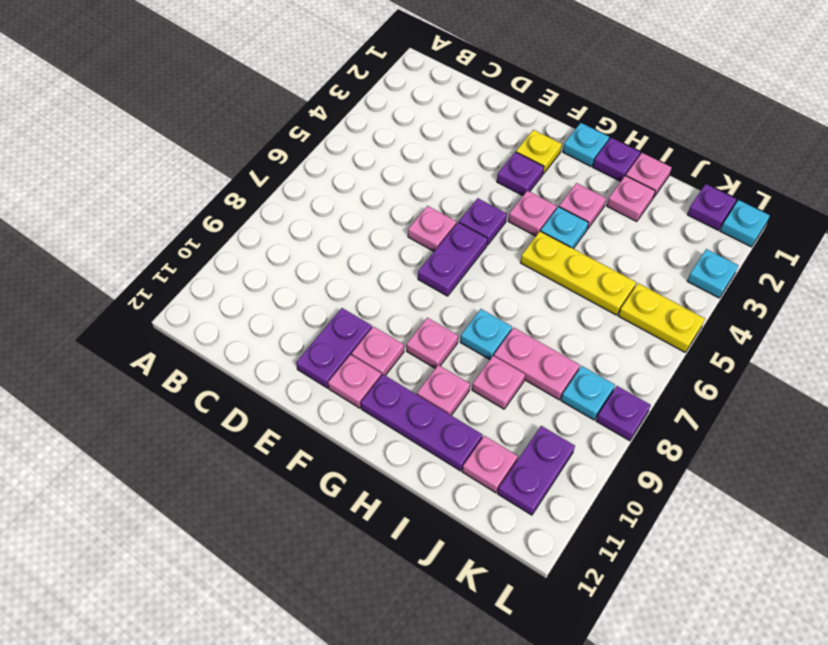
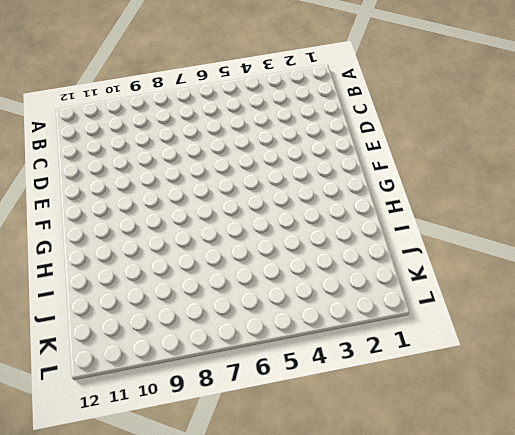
none -> pink plate E6 level 1
none -> purple plate E10:E11 level 1
none -> yellow plate F2 level 1
none -> purple plate F3 level 1

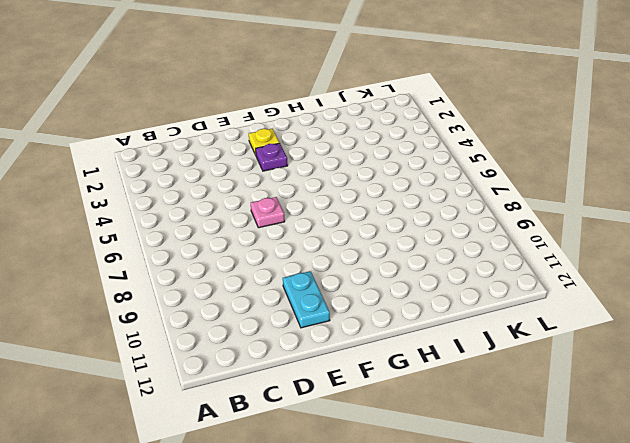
cyan plate E10:E11 level 1 -> purple plate E10:E11 level 1
none -> purple plate F5 level 1
none -> purple plate F6:F7 level 1
none -> pink plate F10 level 1
none -> pink plate F11 level 1

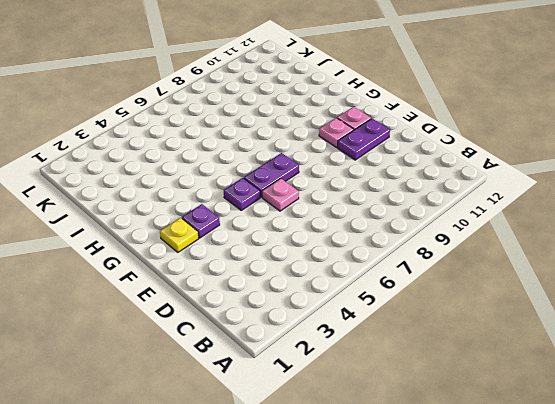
none -> cyan plate G1 level 1
none -> pink plate G4 level 1
none -> pink plate G9 level 1
none -> purple plate G11:I11 level 1

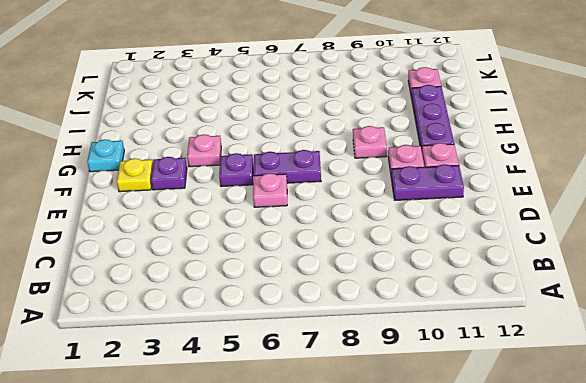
none -> purple plate H1 level 1
none -> pink plate H3 level 1
none -> cyan plate H4 level 1
none -> yellow plate H5:J5 level 1

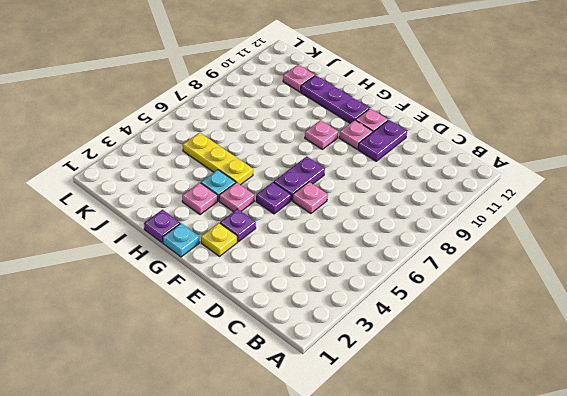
none -> cyan plate H8 level 1
none -> pink plate H10 level 1
none -> pink plate I1 level 1
none -> pink plate I2 level 1

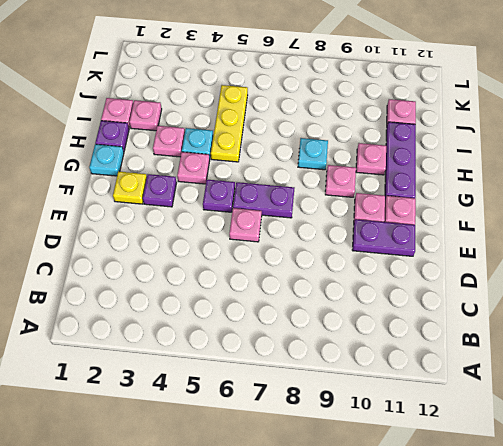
none -> pink plate I8:J8 level 1
none -> pink plate I9 level 1
none -> purple plate K1 level 1
none -> yellow plate K5:L5 level 1

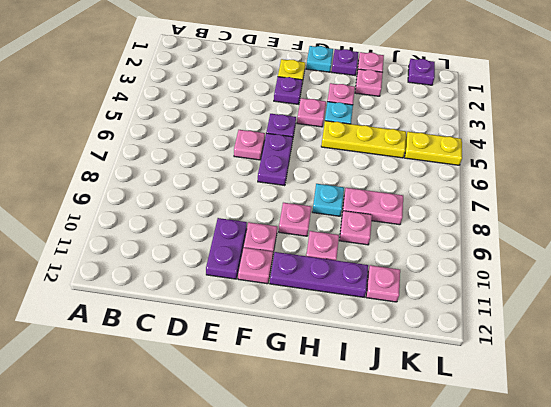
none -> cyan plate K8 level 1
none -> purple plate K10:K11 level 1
none -> cyan plate L1 level 1
none -> cyan plate L3 level 1

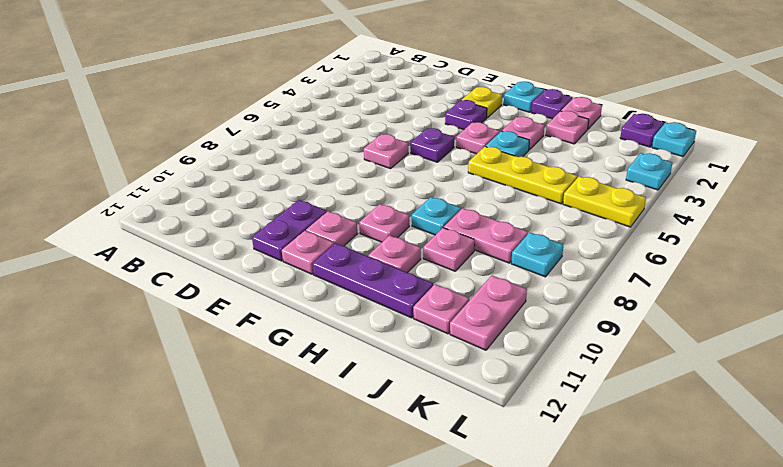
pink plate K10:K11 level 1 -> purple plate K10:K11 level 1
none -> purple plate F6:F7 level 1
none -> purple plate L8 level 1

